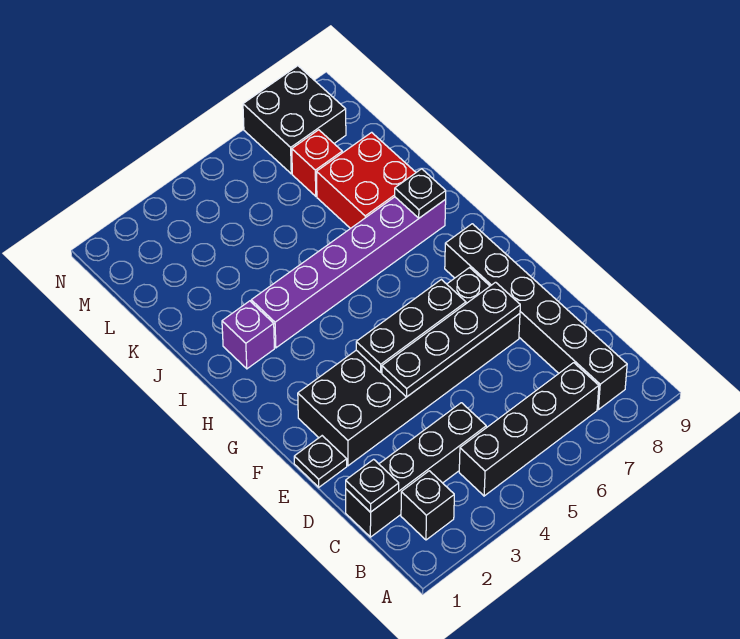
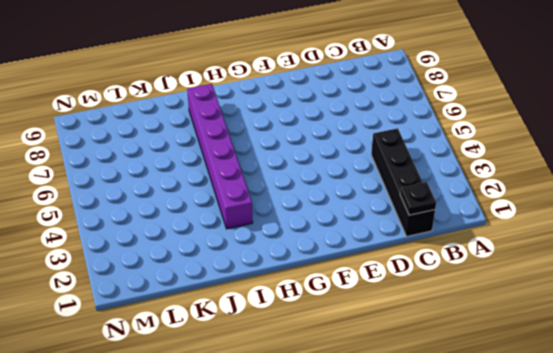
none -> black brick B2 level 1
none -> black brick B4:B7 level 1
none -> black brick B8:G8 level 1

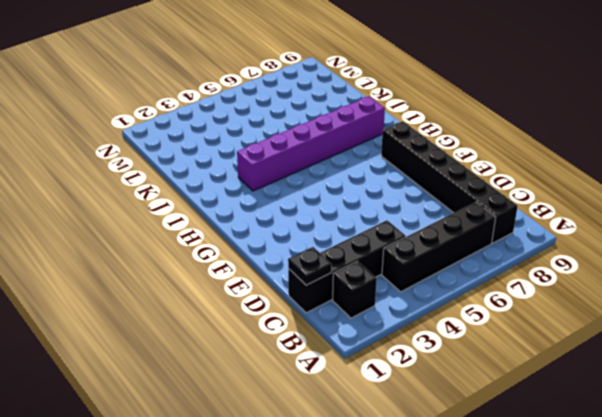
none -> black plate E1 level 1
none -> black brick E2:F7 level 1
none -> purple brick I2 level 1

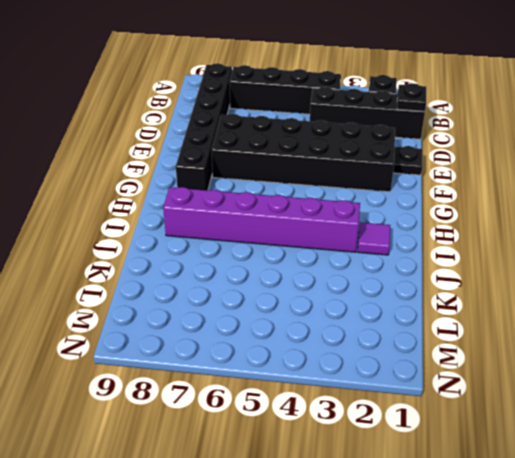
purple tile I2 level 1 -> purple brick I2 level 1
none -> red brick J7:K8 level 1
none -> red brick L7 level 1
none -> black brick M7:N8 level 1

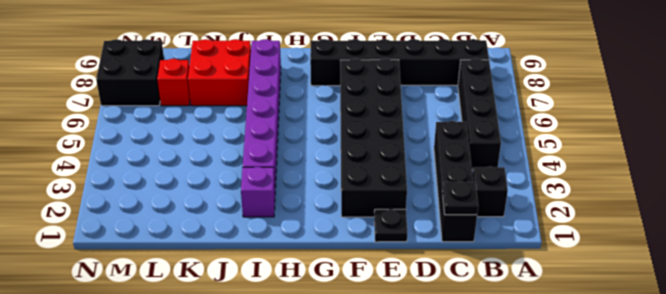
none -> black plate E4:E7 level 2
none -> black plate F4:F6 level 2
none -> black plate I8 level 2

